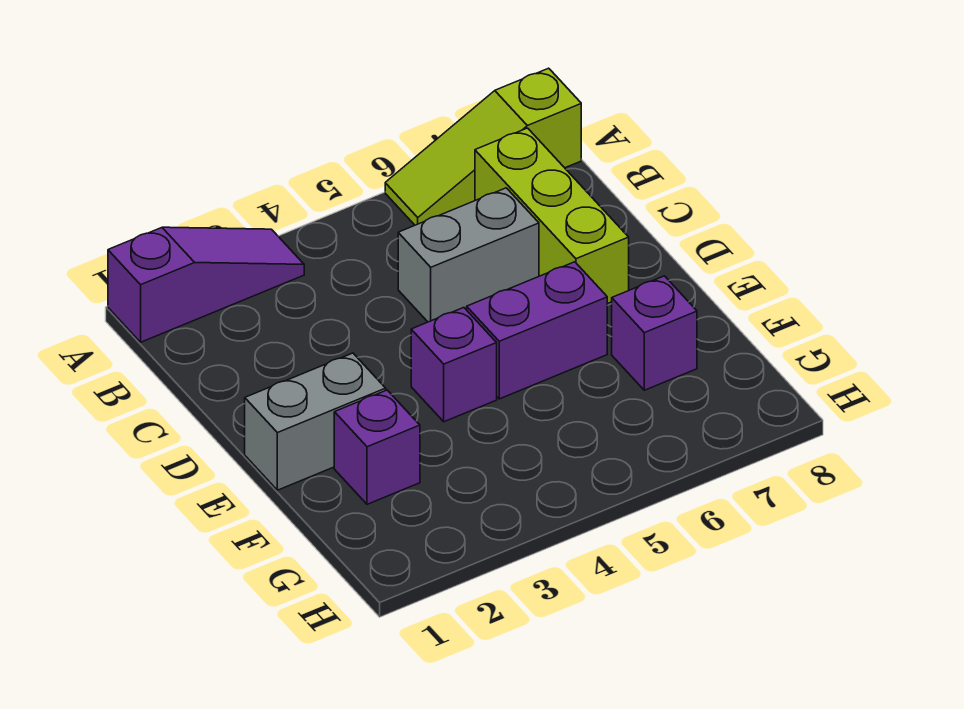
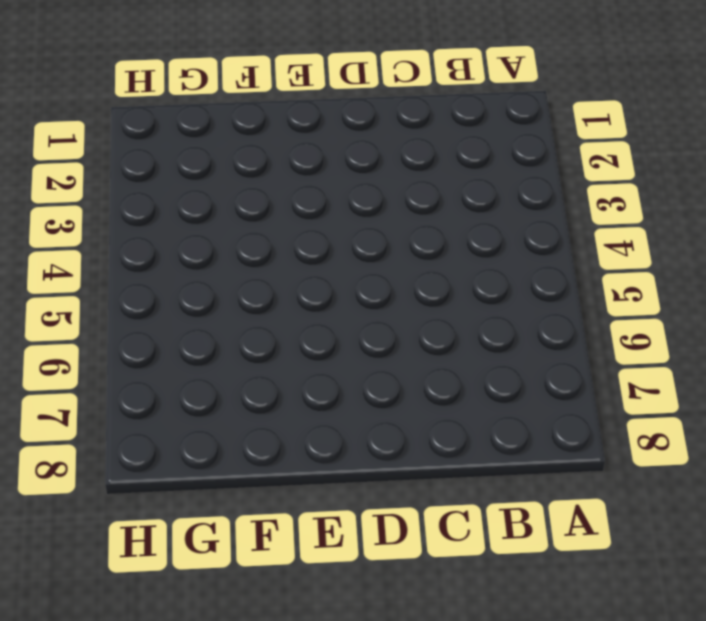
none -> purple slope A1:A3 level 1 top 1
none -> lime slope A6:A8 level 1 top 8

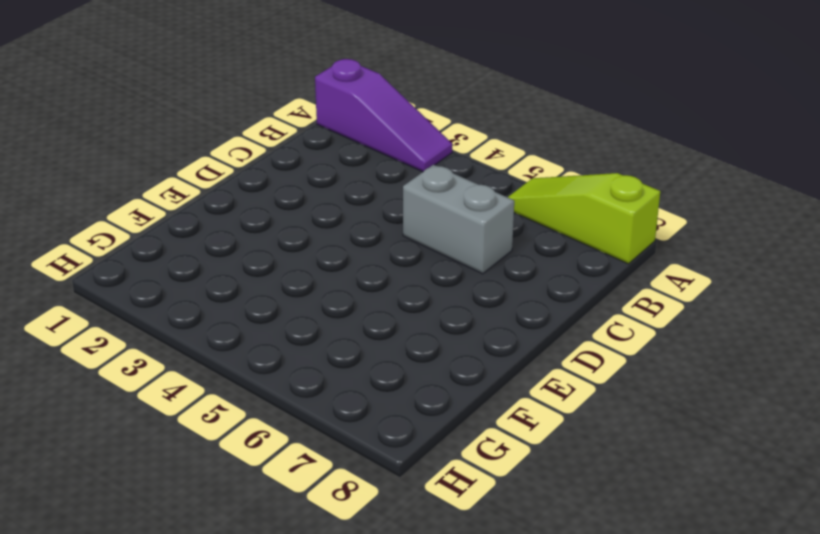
none -> lime brick B7:D7 level 1
none -> grey brick E1:E2 level 1

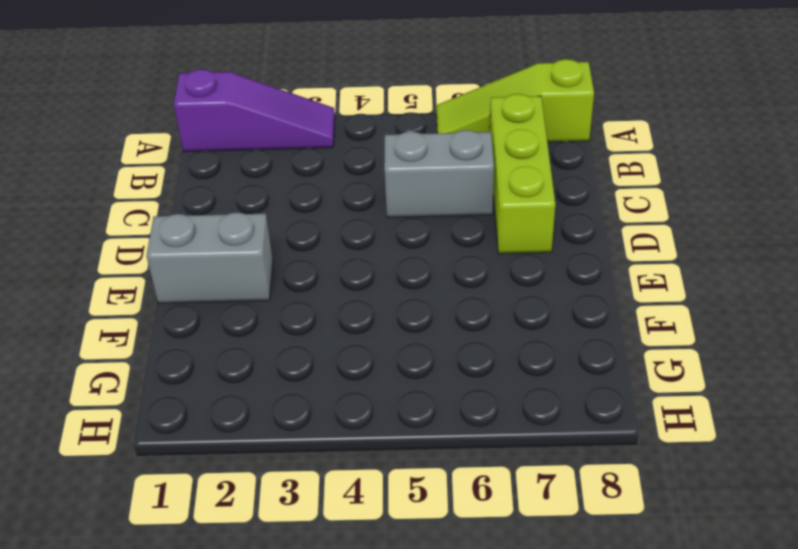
none -> purple brick E4 level 1
none -> purple brick E5:E6 level 1

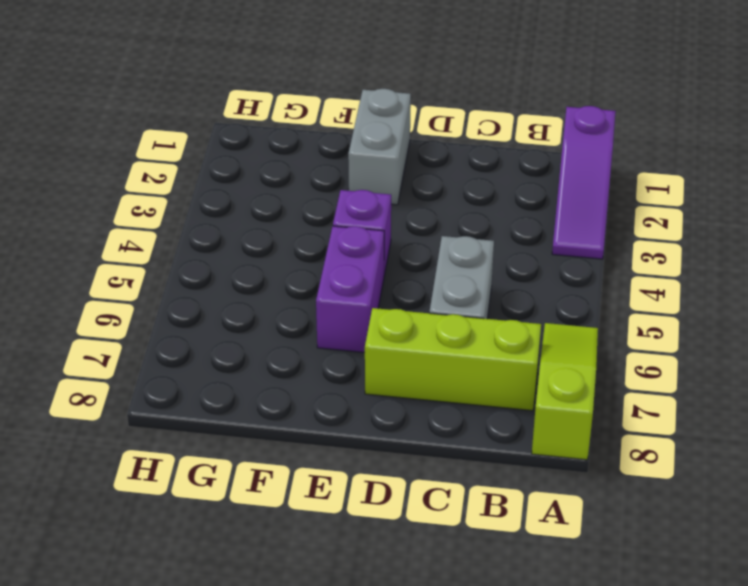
none -> purple brick F2 level 1
none -> purple brick F7 level 1

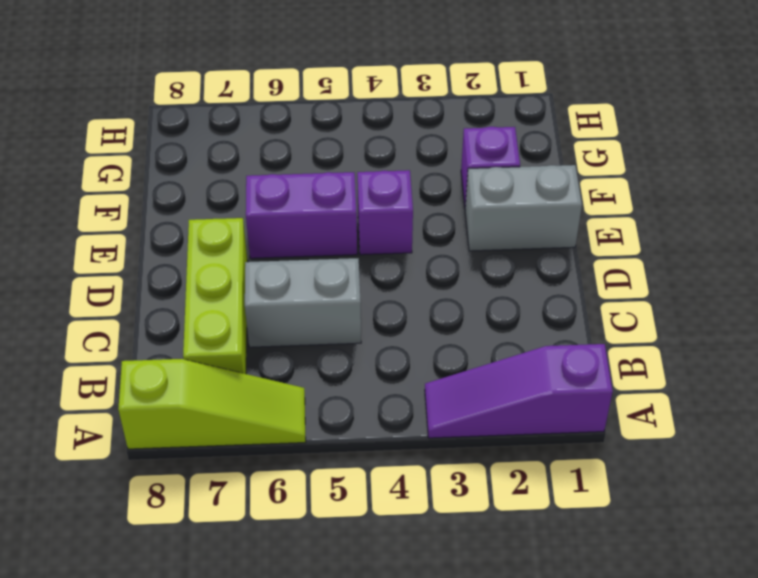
none -> purple brick F7 level 1

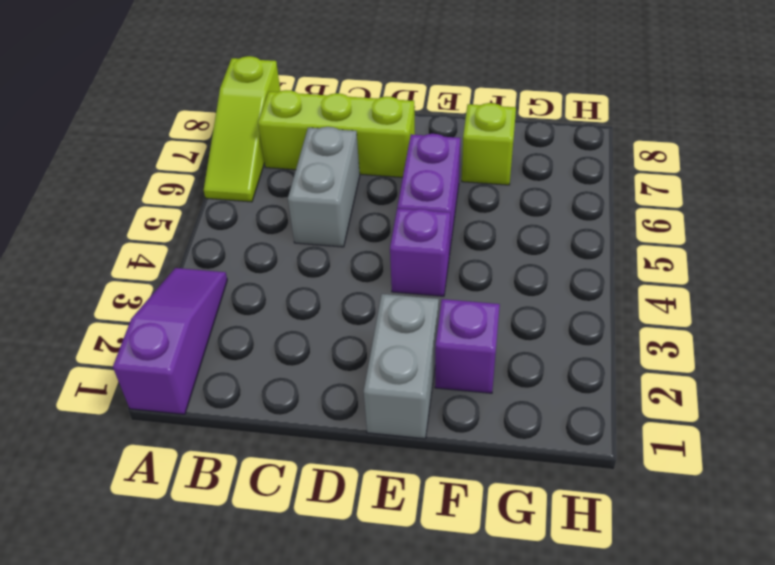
lime brick F7 level 1 -> purple brick F7 level 1

